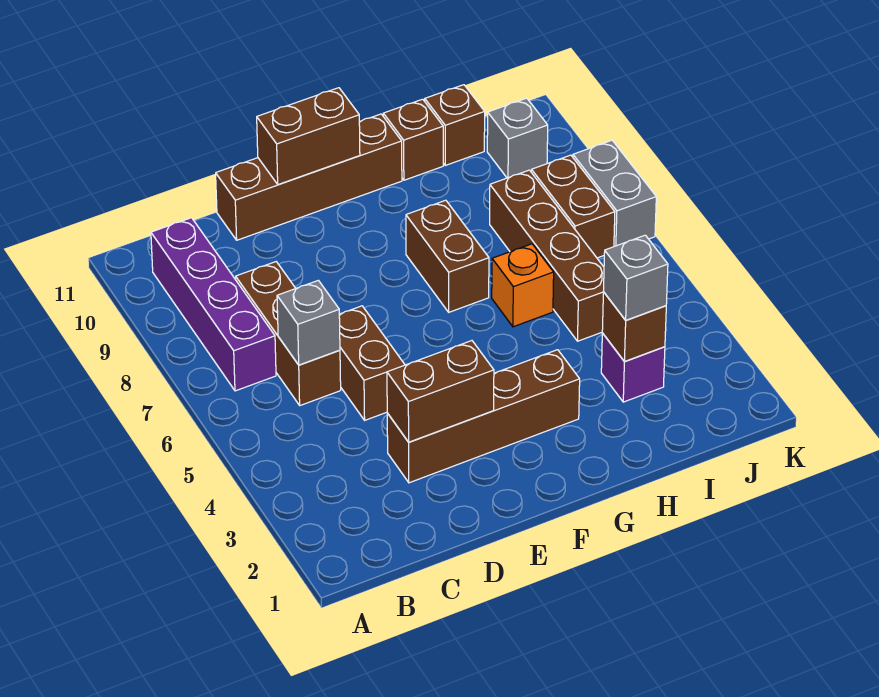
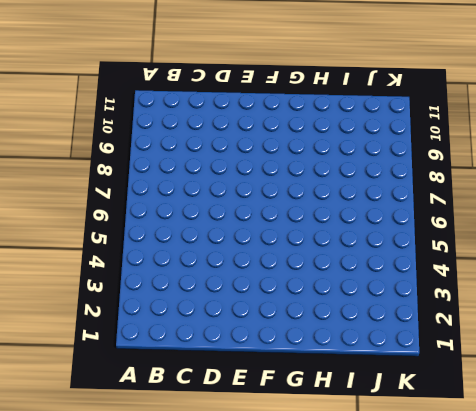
none -> purple brick B7:B10 level 1
none -> brown brick C6:C8 level 1
none -> brown brick D3:G3 level 1

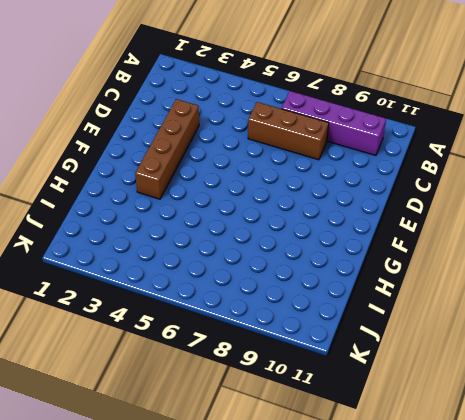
none -> brown brick D5:D6 level 1
none -> brown brick D11:G11 level 1
none -> brown brick G7:G8 level 1

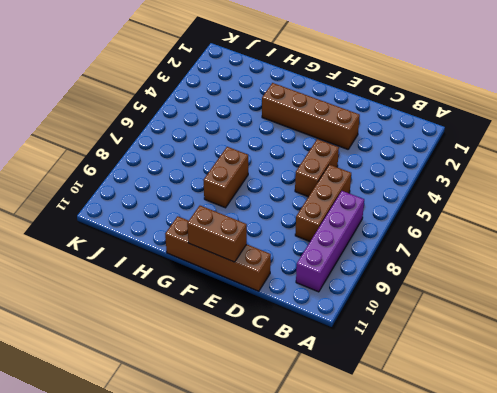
none -> orange brick H6 level 1
none -> brown brick H11 level 1
none -> purple brick I3 level 1

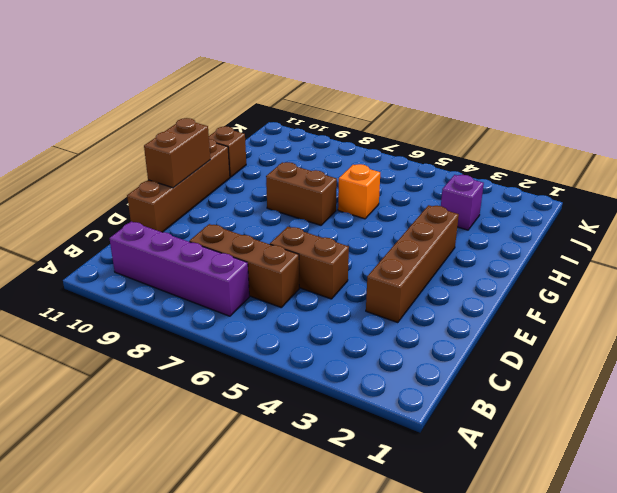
none -> brown brick I5:I8 level 1
none -> brown brick I11 level 1
none -> brown brick J7:J8 level 1

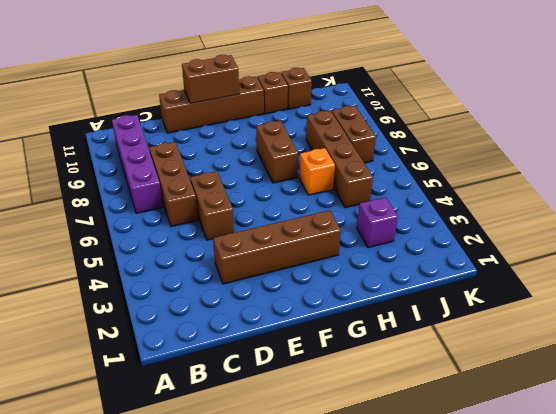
none -> grey brick J10 level 1
none -> grey brick K7:K8 level 1
none -> grey brick C6 level 2

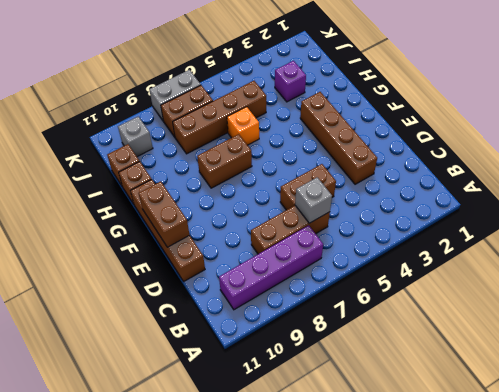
none -> brown brick D3:E3 level 2
none -> brown brick I3 level 2
none -> grey brick I3 level 3

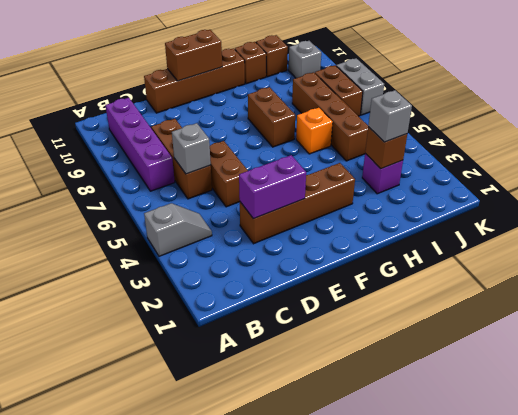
grey slope A4:B4 level 1 top A -> none
purple brick D3:E3 level 2 -> brown brick D3:E3 level 2

